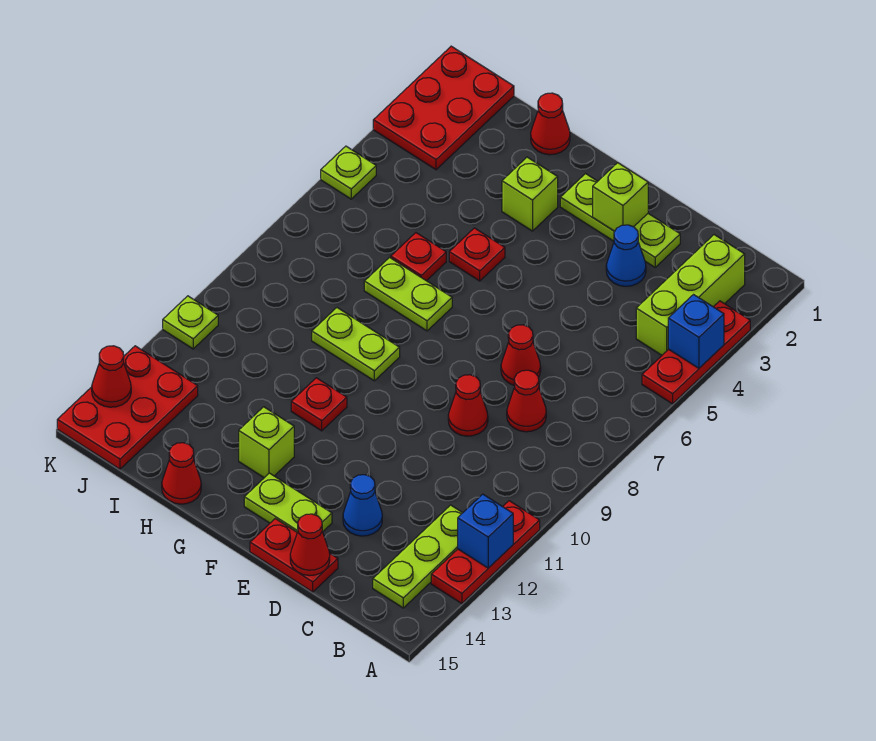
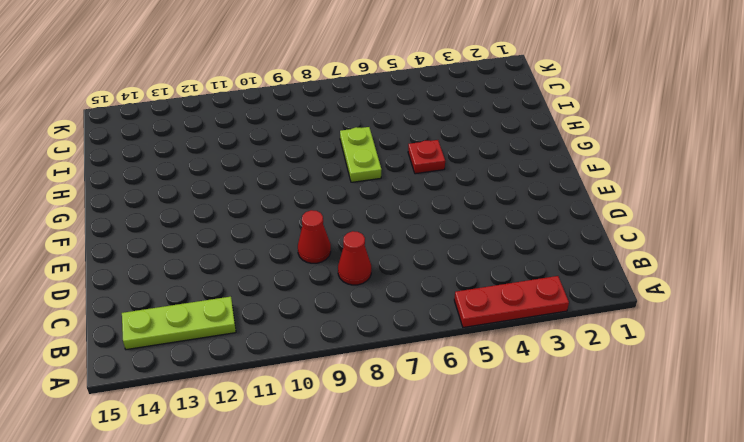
none -> red plate A11:A13 level 1
none -> lime brick B2:B4 level 1
none -> lime plate D2:F2 level 1
none -> blue cone D3 level 1

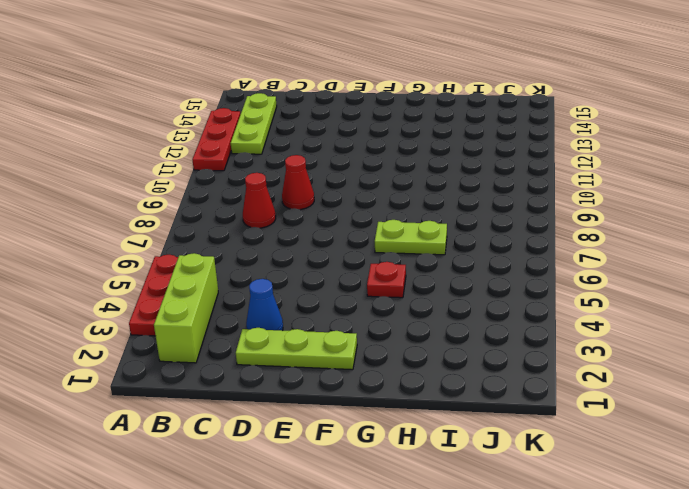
none -> red cone D7 level 1
none -> blue cone D13 level 1
none -> red plate D15:E15 level 1
none -> lime plate E14:F14 level 1

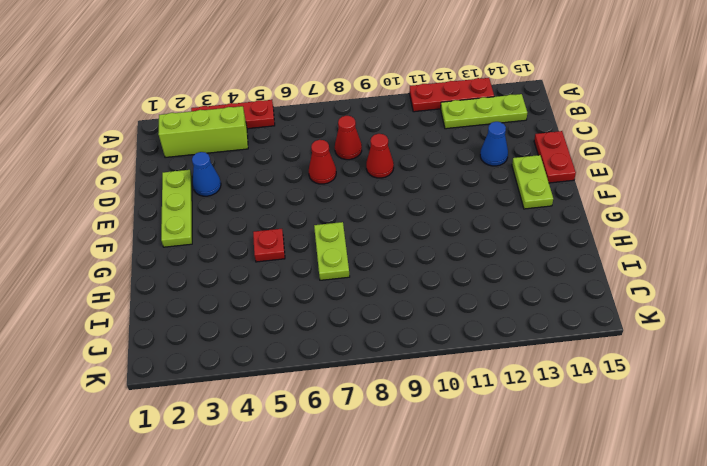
none -> lime brick G3 level 1
none -> lime plate G9:H9 level 1
none -> red plate G11 level 1
none -> lime brick G13 level 1

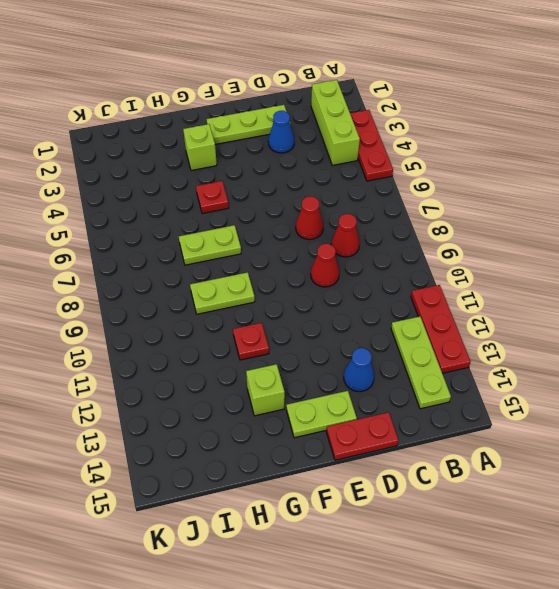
none -> red cone H1 level 1
none -> red plate H6 level 1
none -> red cone H15 level 1
none -> red plate J1:K3 level 1

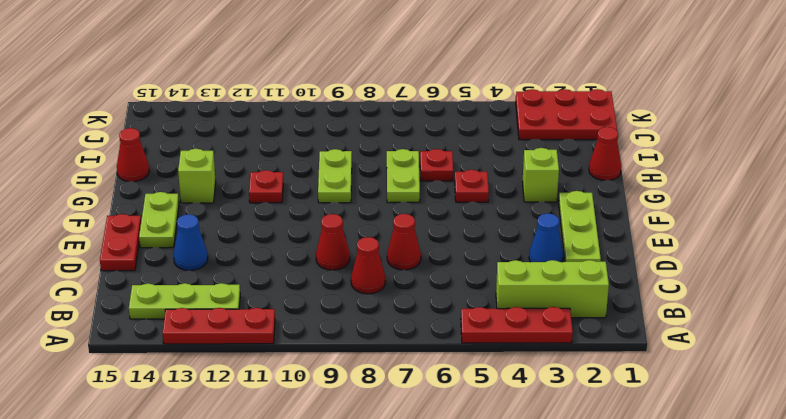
none -> red plate J13:K15 level 1
none -> lime plate K5 level 1
none -> lime plate K11 level 1
none -> blue brick A4 level 2

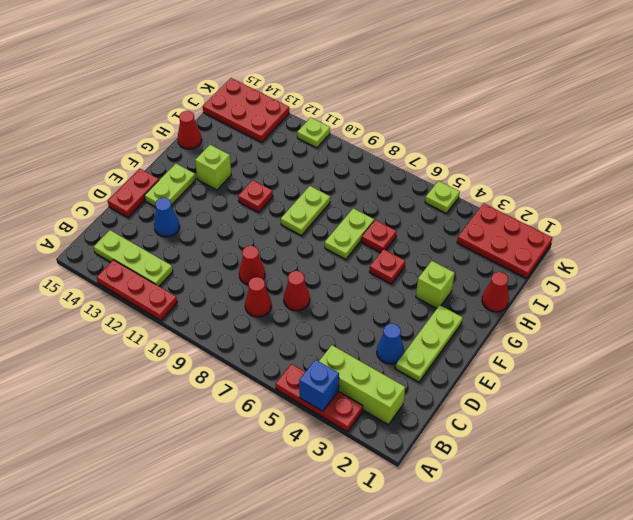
none -> blue brick A12 level 2
none -> red cone D15 level 2
none -> lime brick E2 level 2
none -> red cone K14 level 2

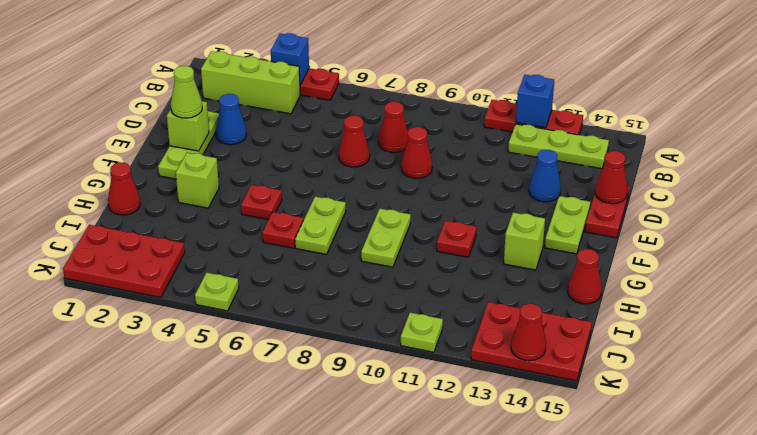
lime cone E2 level 3 -> none

